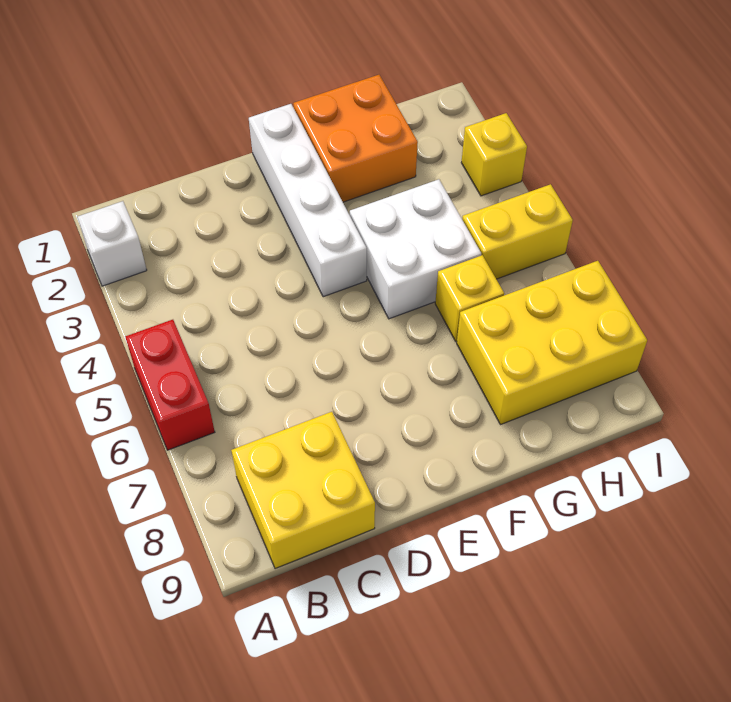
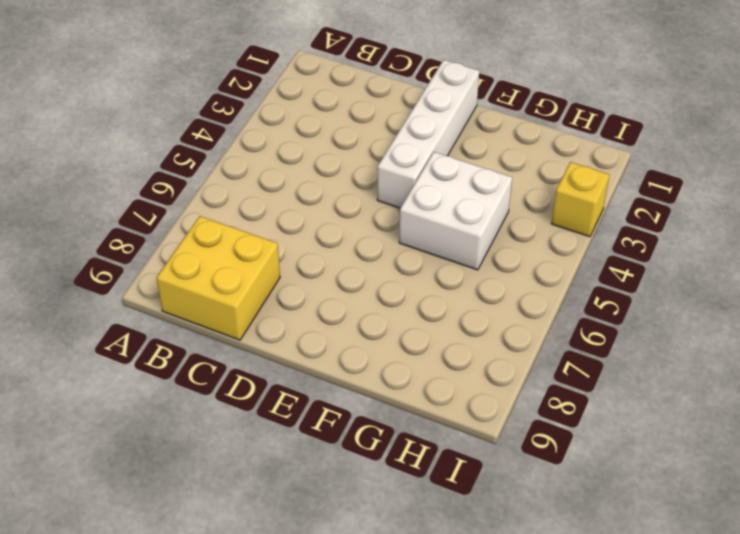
none -> white brick A2 level 1
none -> red brick A5:A6 level 1

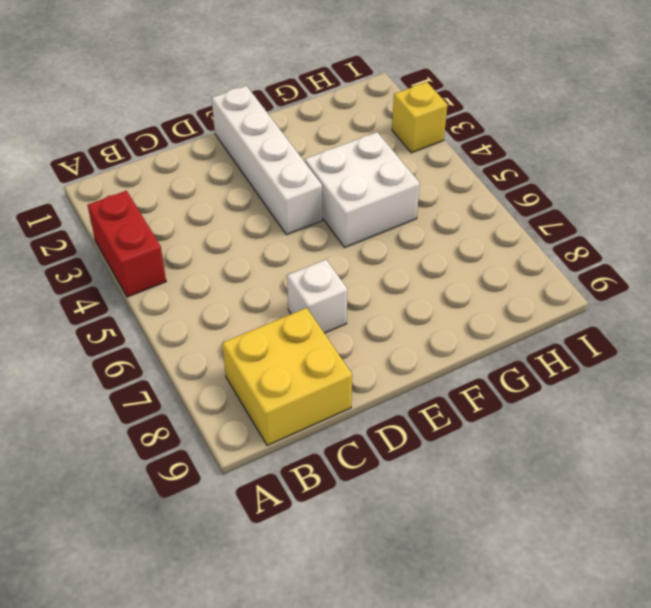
red brick A3:A4 level 1 -> red brick A5:A6 level 1
white brick D7 level 1 -> white brick A2 level 1
none -> orange brick F1:G2 level 1
none -> yellow brick G6 level 1

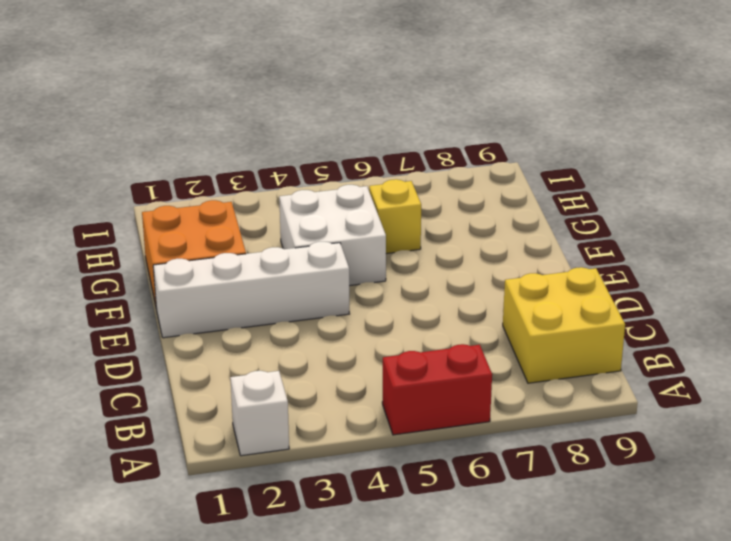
none -> yellow brick G7:I8 level 1
none -> yellow brick H5:I5 level 1

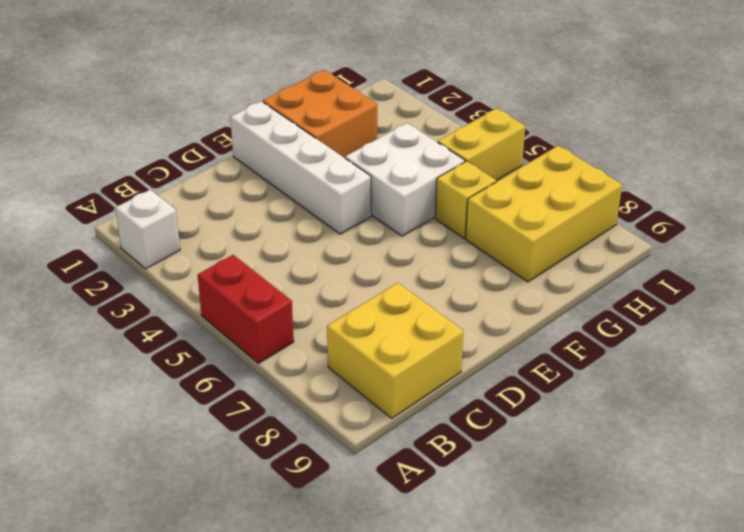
none -> yellow brick I3 level 1

